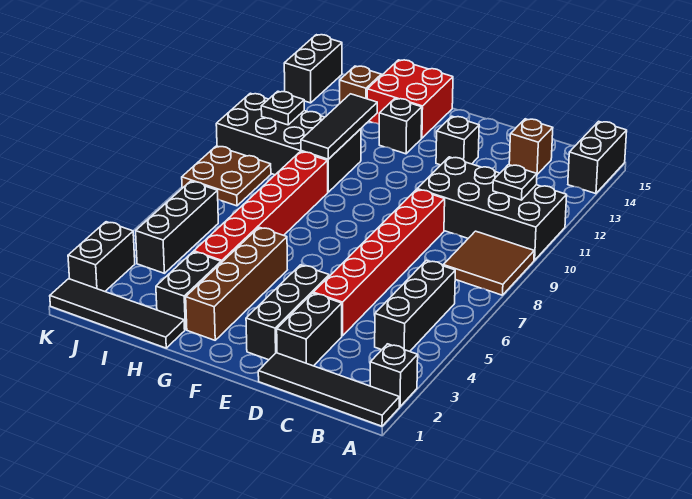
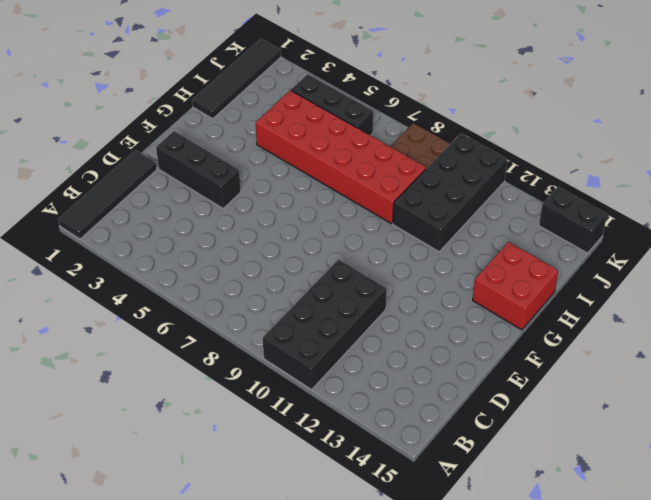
red brick H4:I9 level 1 -> red brick H4:H9 level 1
none -> black brick A2 level 1
none -> brown tile A8:B9 level 1
none -> black brick A14:A15 level 1

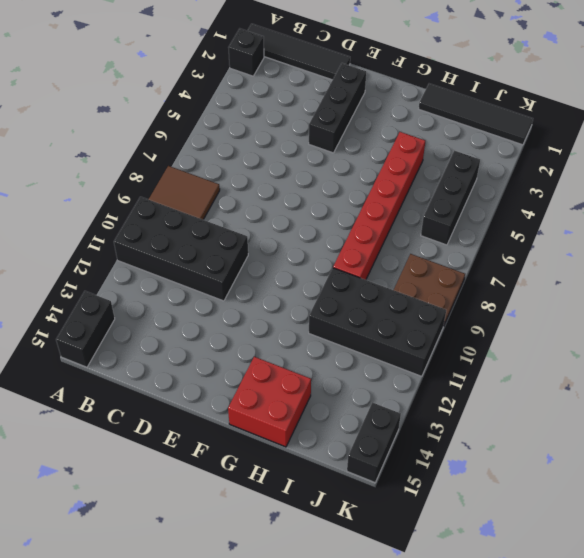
none -> black brick B4:B6 level 1
none -> brown brick C14 level 1
none -> black brick D2:D3 level 1

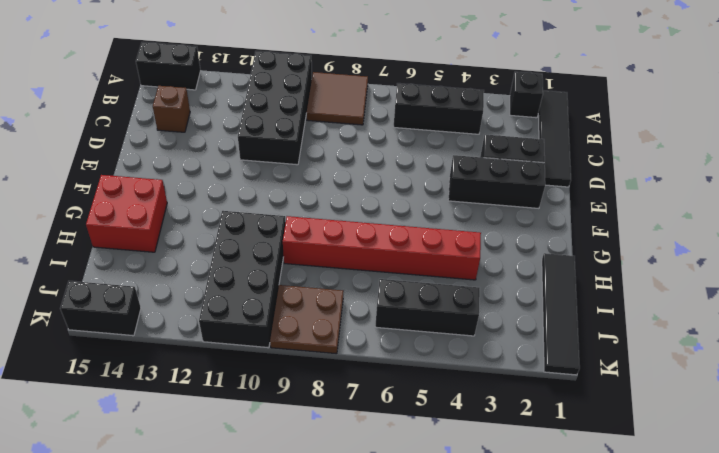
none -> red brick D4:D9 level 1
none -> black brick E13 level 1
none -> brown brick G2:G5 level 1

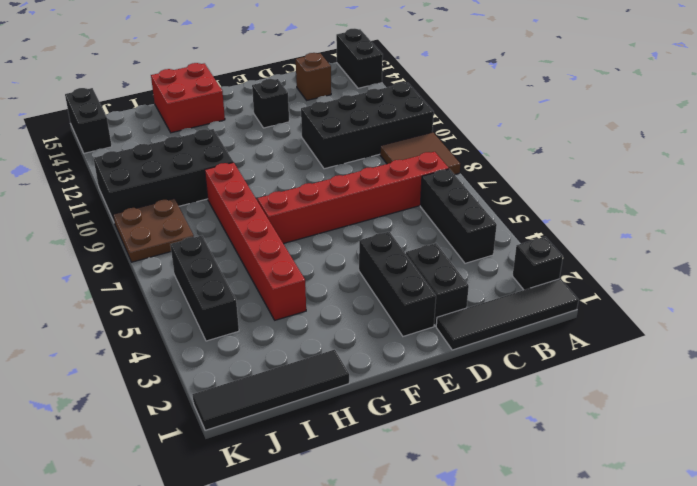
red brick B7:G7 level 1 -> red brick D4:D9 level 1
none -> brown brick G2:G5 level 1
none -> black brick G13 level 1
none -> black brick H2:H3 level 1

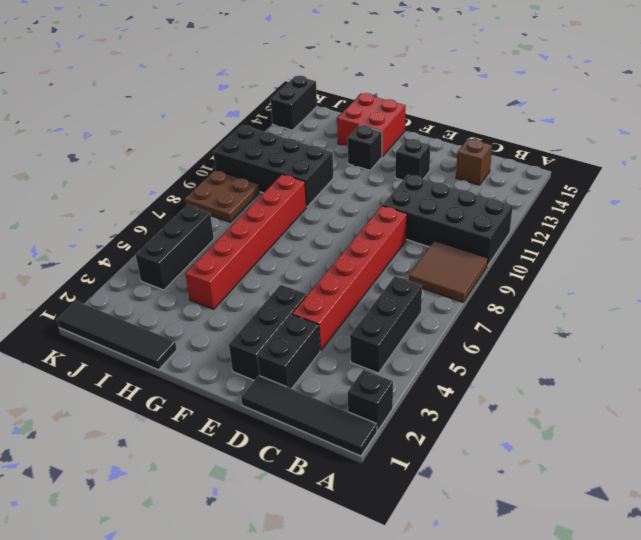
none -> black brick A14:A15 level 1
none -> brown brick G2:G5 level 1
none -> black brick H2:H3 level 1

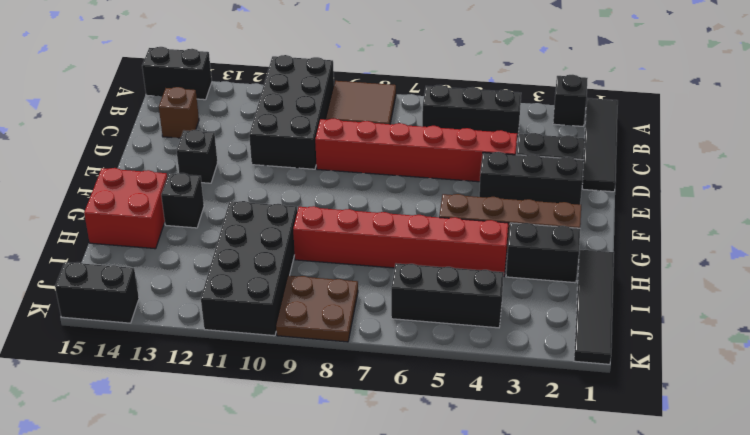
none -> brown brick I14 level 1
none -> black brick K2:K3 level 1
none -> black plate B11 level 2

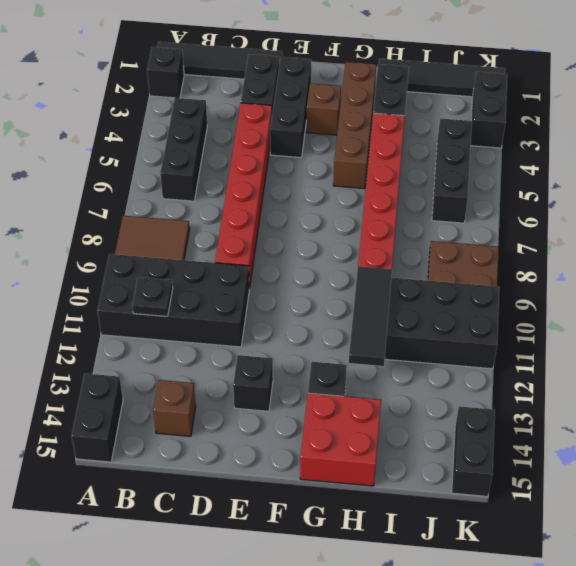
brown brick F3 level 1 -> brown brick I14 level 1
none -> black plate J11 level 2

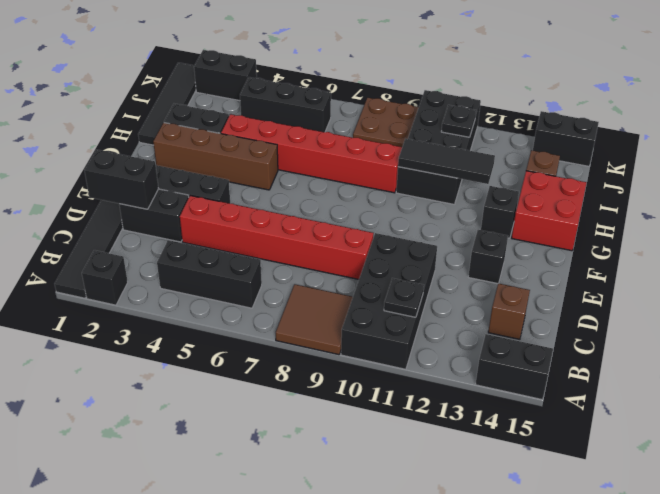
black brick D1:D2 level 2 -> none

